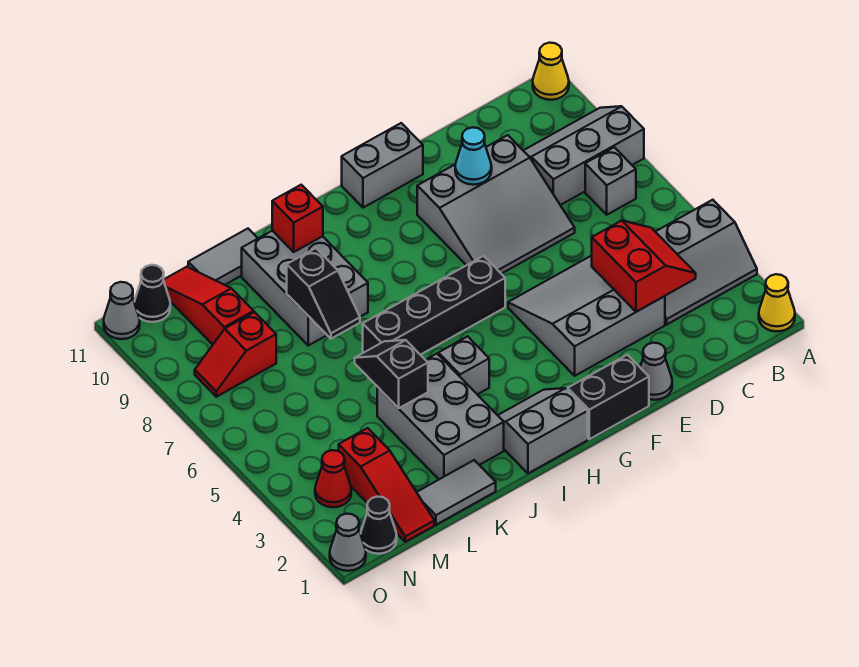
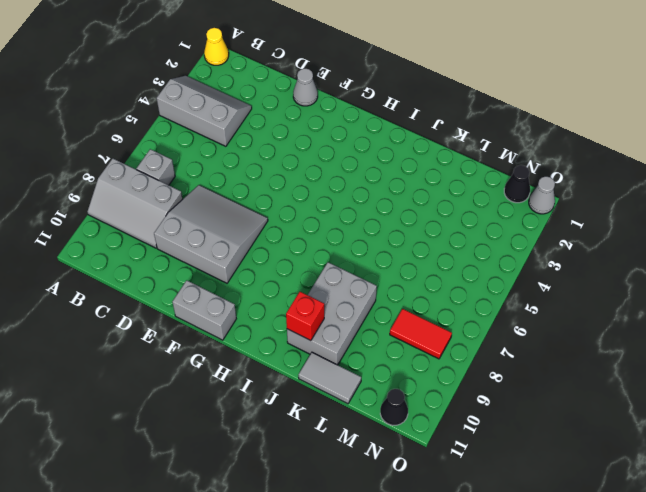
red tile M8:N8 level 1 -> red slope M8:N8 level 1 top M
none -> yellow cone A11 level 1
none -> grey slope D3:F5 level 1 top 3
none -> black brick F1:G1 level 1
none -> black brick G6:J6 level 1

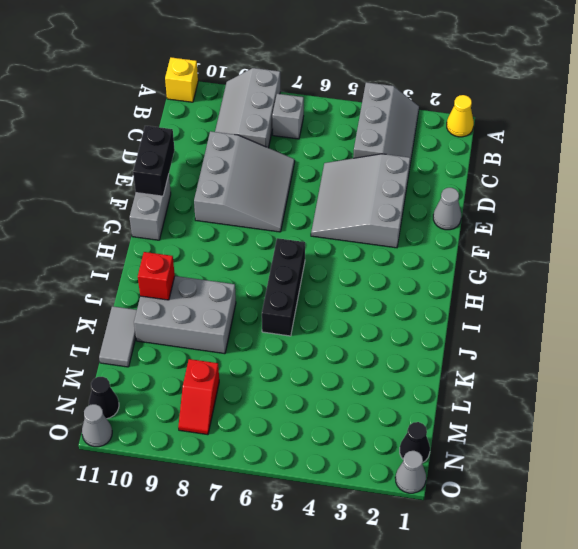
yellow brick A11 level 1 -> yellow cone A11 level 1
black brick E11:F11 level 2 -> black brick F1:G1 level 1
black brick H6:J6 level 1 -> black brick G6:J6 level 1
none -> grey slope H1:I2 level 1 top 1
none -> grey brick I4 level 1
none -> grey brick J2:K4 level 1
none -> grey tile K1:L1 level 1

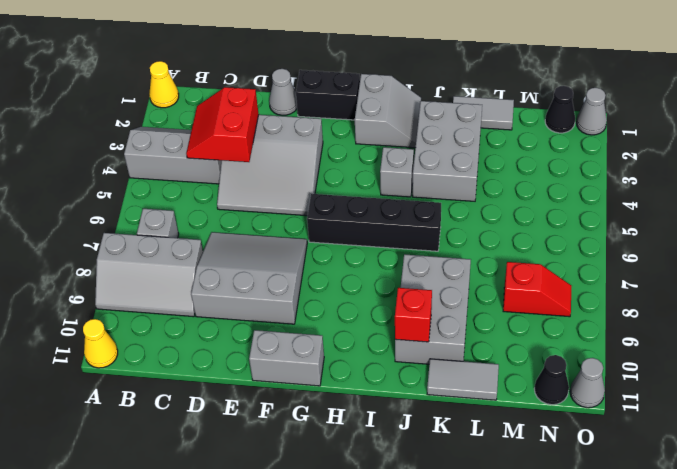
grey slope H1:I2 level 1 top H -> grey slope H1:I2 level 1 top 1
none -> red slope M1:M3 level 1 top 3
none -> red slope M9:M11 level 1 top 9
none -> red cone N3 level 1
none -> cyan cone E9 level 2

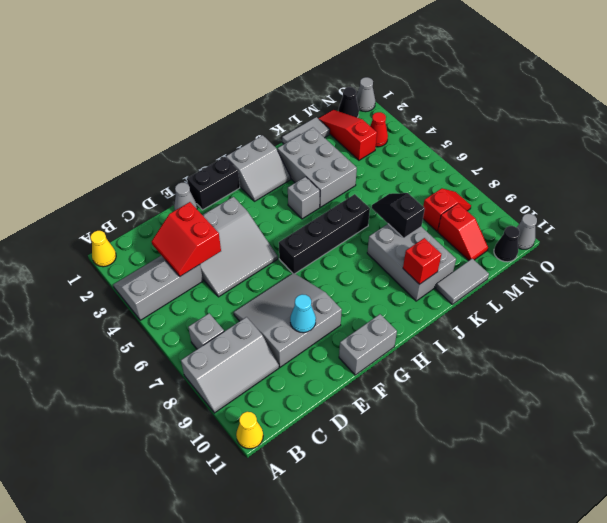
red slope M9:M10 level 1 top 9 -> red slope M9:M11 level 1 top 9
none -> black slope K4:K5 level 2 top 4

